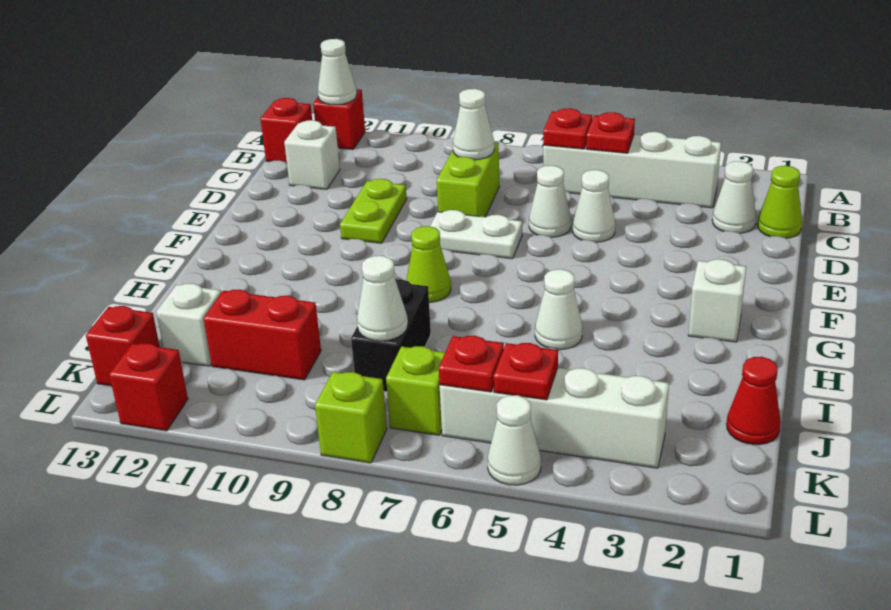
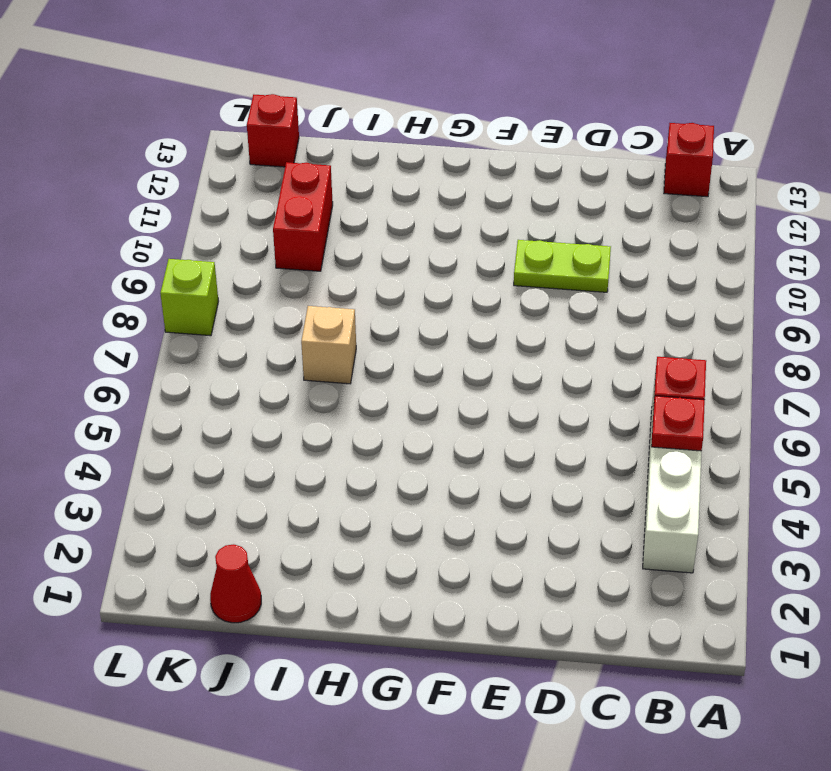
tan brick I7 level 1 -> none
none -> red brick A12 level 1
none -> lime cone C1 level 1
none -> white cone C2 level 1
none -> lime brick C8:D8 level 1

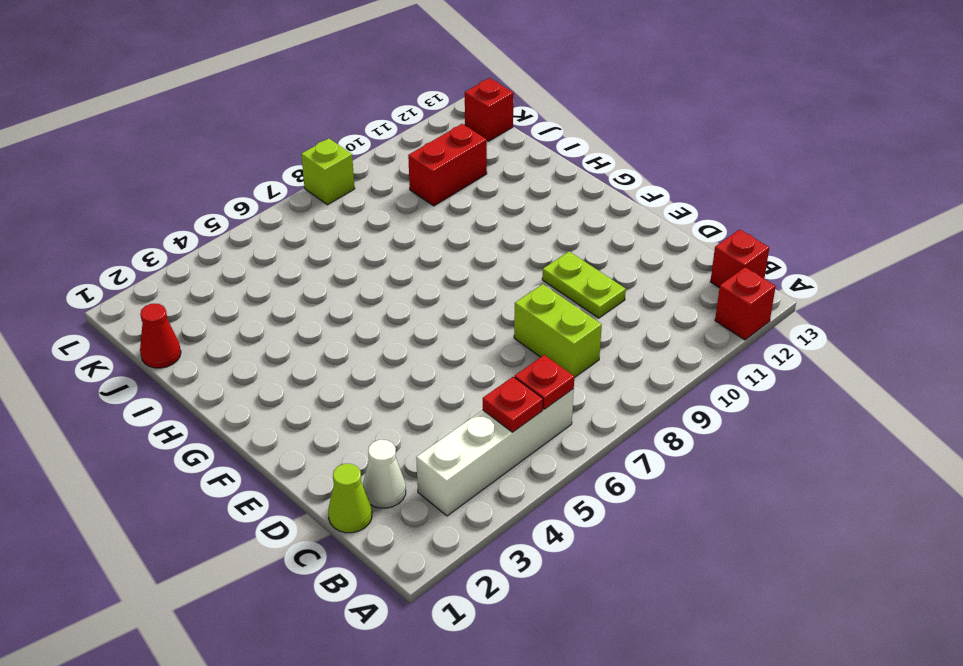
none -> white brick C12 level 1
none -> white cone D5 level 1
none -> white cone D6 level 1
none -> white plate E7:E8 level 1

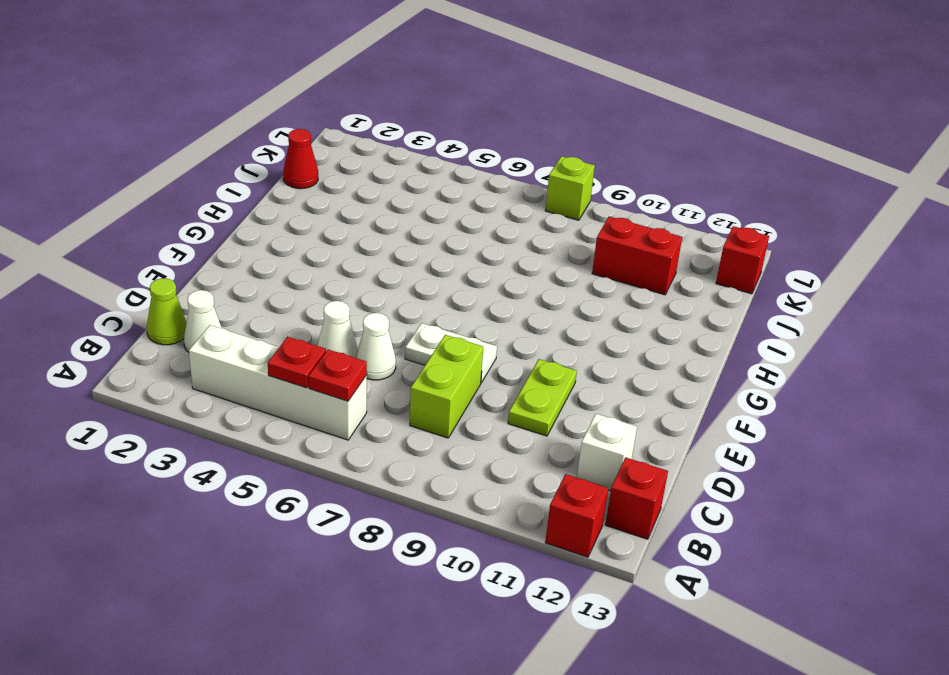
none -> white brick G2 level 1
none -> lime cone G8 level 1
none -> white cone H5 level 1
none -> black brick I8:J8 level 1

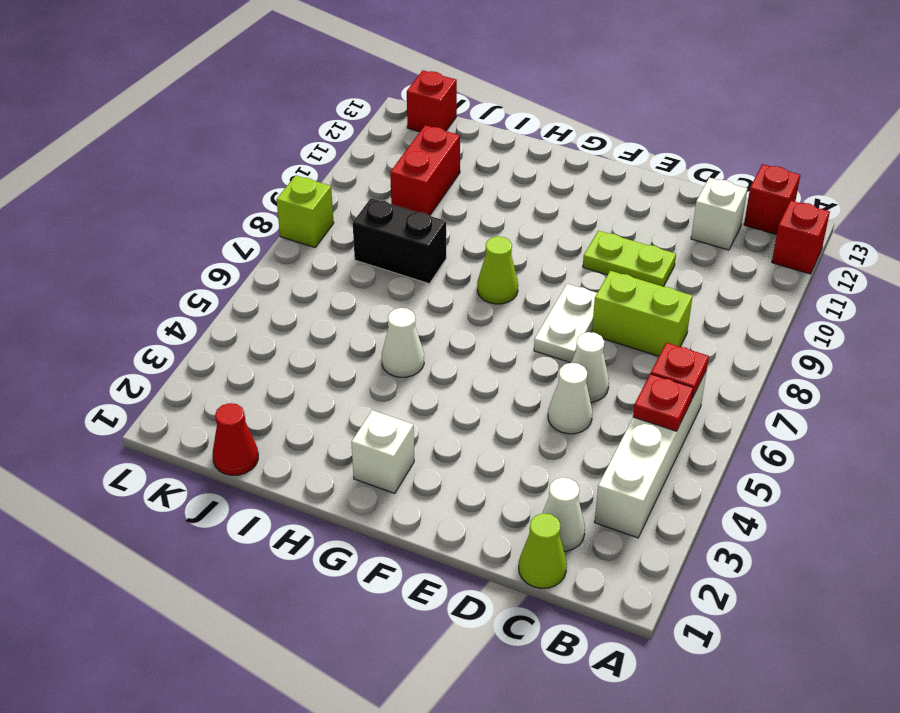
none -> white brick J12 level 1
none -> white brick K3:K6 level 1
none -> lime brick K7 level 1
none -> white cone L5 level 1

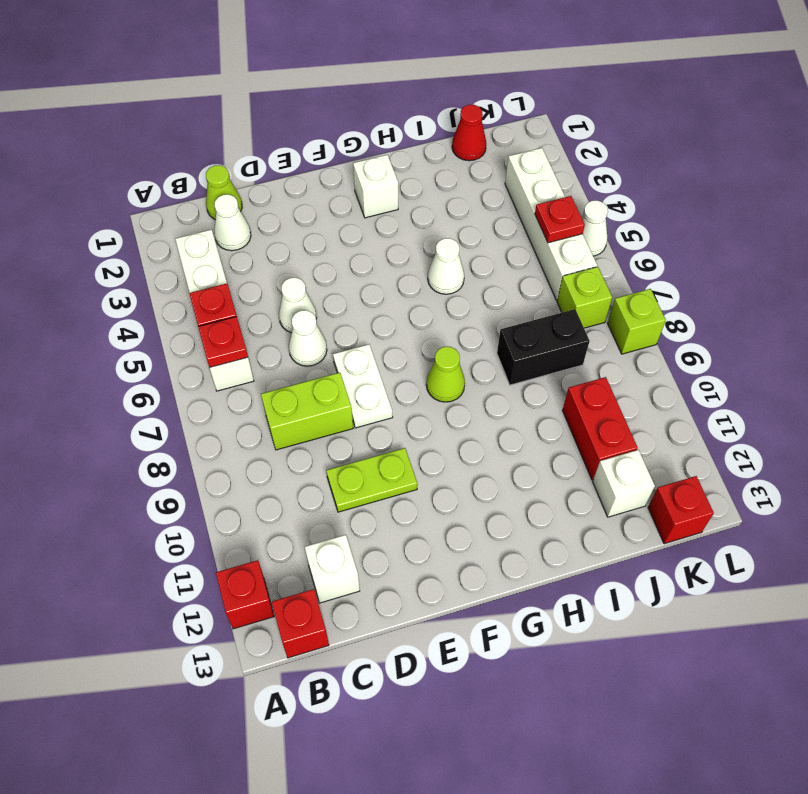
none -> red brick L12 level 1
none -> white cone A12 level 2
none -> white cone C8 level 2
none -> white cone J8 level 2

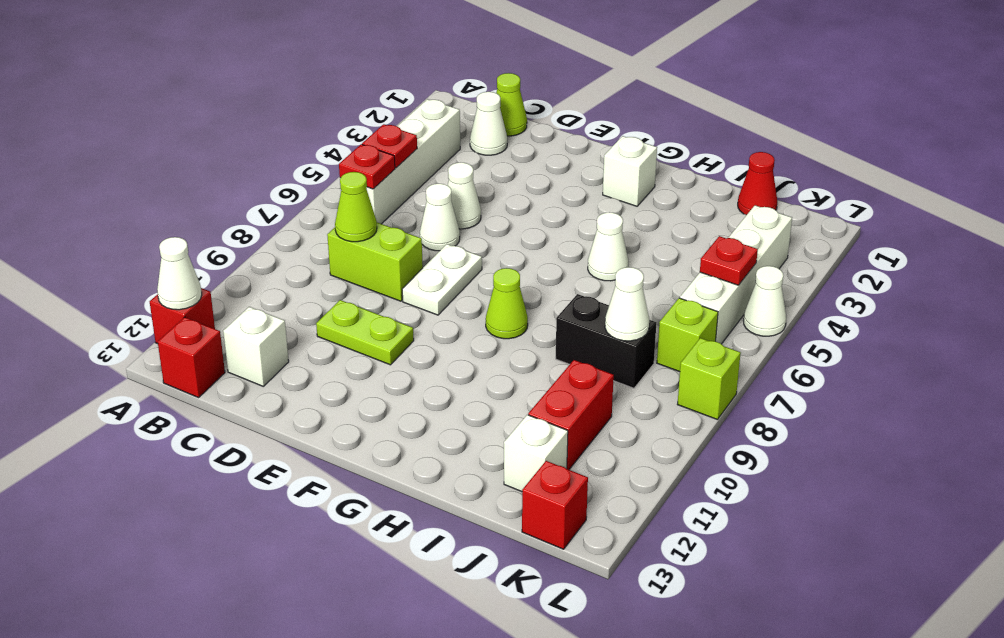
lime cone C8 level 2 -> white cone C8 level 2
none -> red brick L12 level 1
none -> red plate K6 level 2

